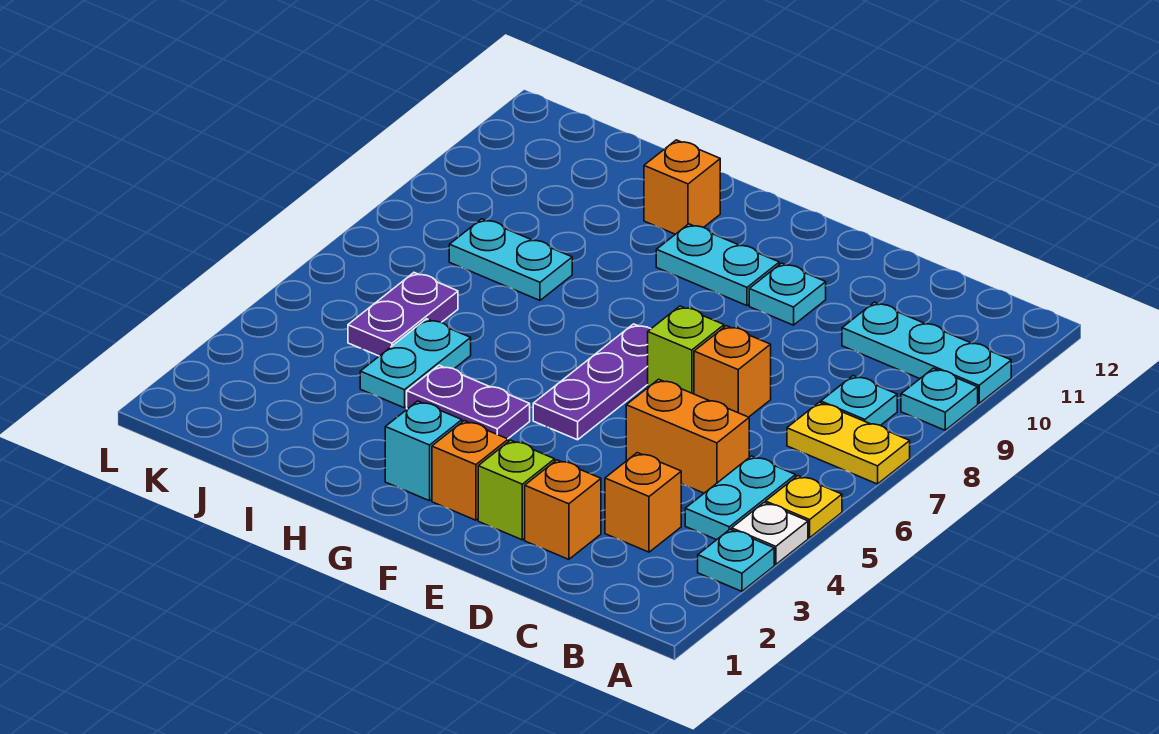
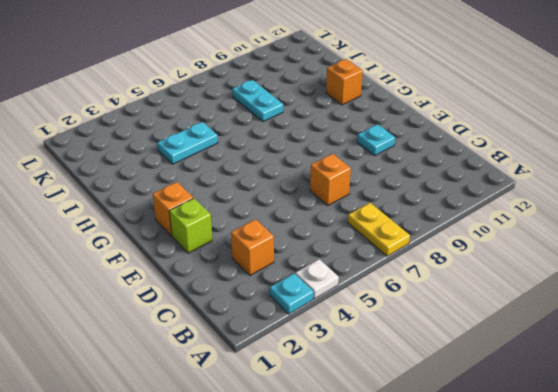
none -> yellow plate A5 level 1
none -> cyan plate A9 level 1
none -> cyan plate A10:C10 level 1

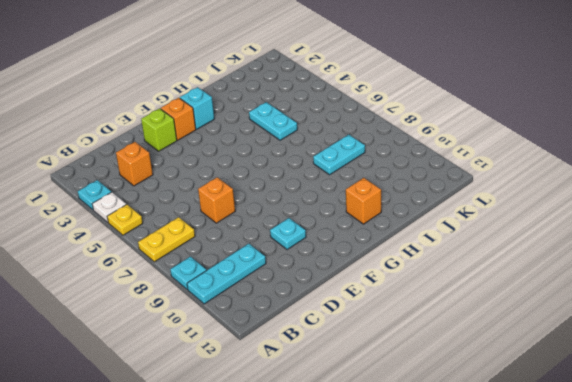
none -> cyan plate B4:B5 level 1
none -> cyan plate B8 level 1
none -> orange brick C5:D5 level 1

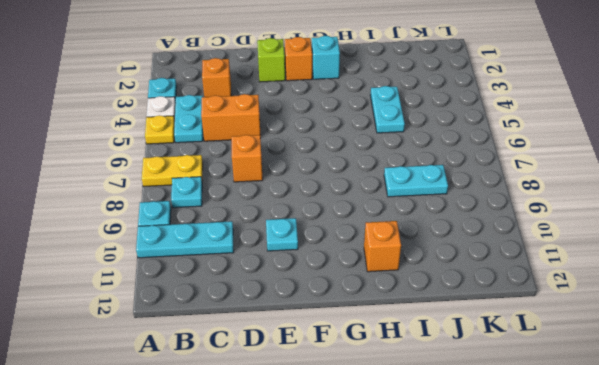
none -> orange brick D2 level 1
none -> lime brick E7 level 1
none -> purple plate F5:F7 level 1

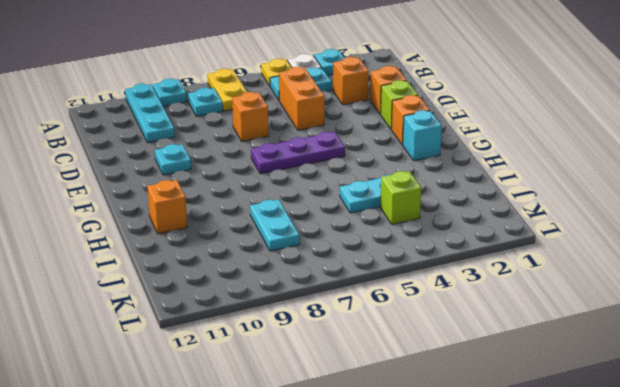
lime brick J4 level 1 -> lime brick E7 level 1
none -> cyan plate F10:G10 level 1
none -> purple plate G4:H4 level 1
none -> purple plate J5:J6 level 1

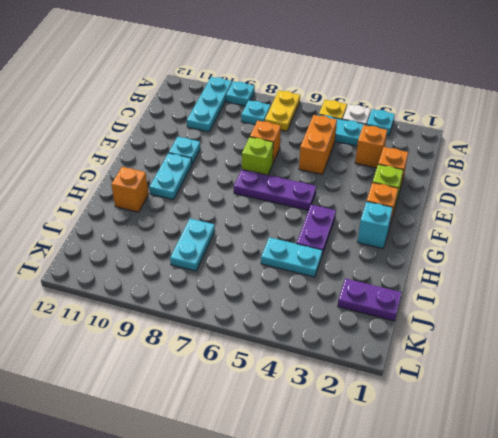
purple plate J1:J2 level 1 -> purple plate J5:J6 level 1

